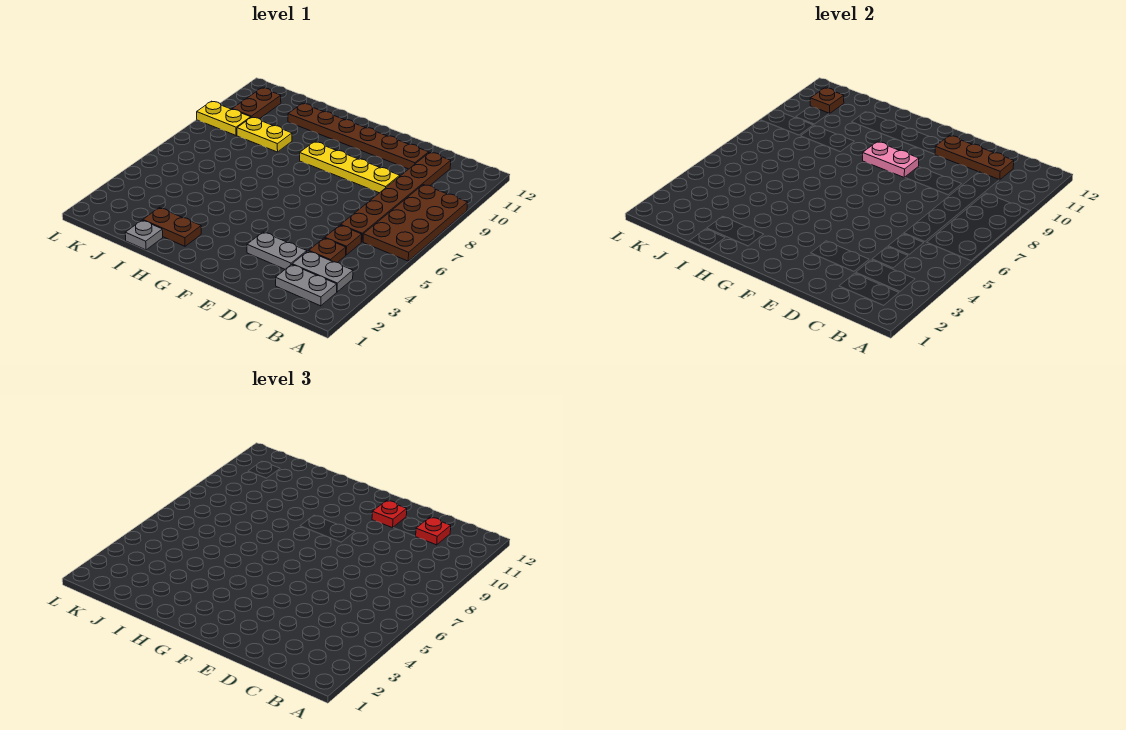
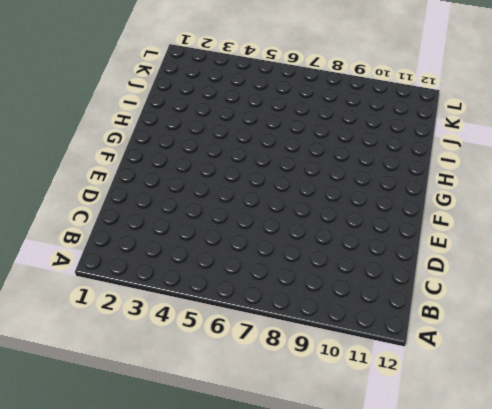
none -> brown plate A6:B9 level 1
none -> grey plate B2:C2 level 1
none -> grey plate B3:C3 level 1

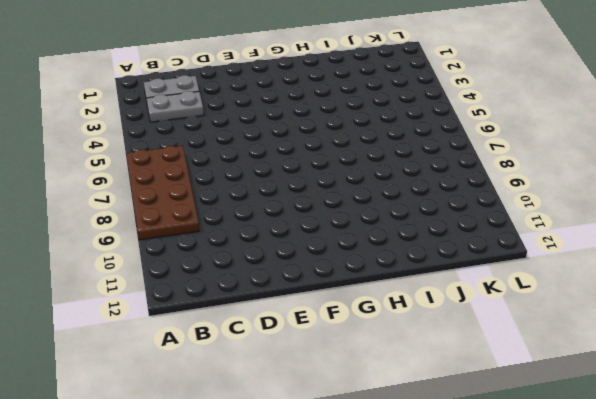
none -> brown plate C4 level 1
none -> brown plate C5 level 1
none -> brown plate C6:C11 level 1

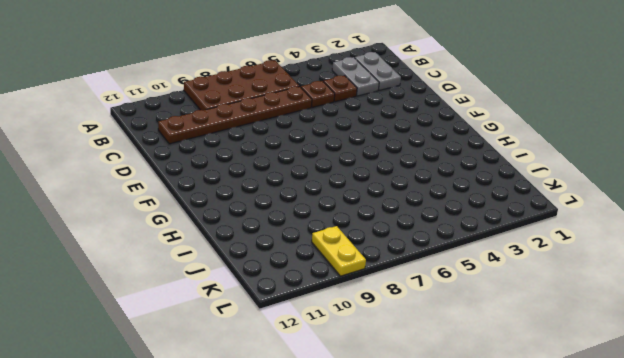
none -> grey plate D3:E3 level 1
none -> yellow plate D9:G9 level 1
none -> brown plate D11:I11 level 1

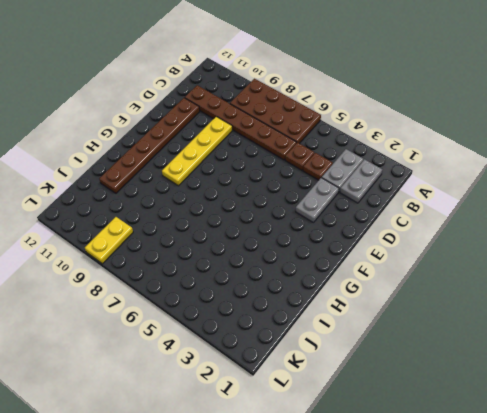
none -> brown plate H2:I2 level 1
none -> grey plate I1 level 1
none -> yellow plate I9:J9 level 1

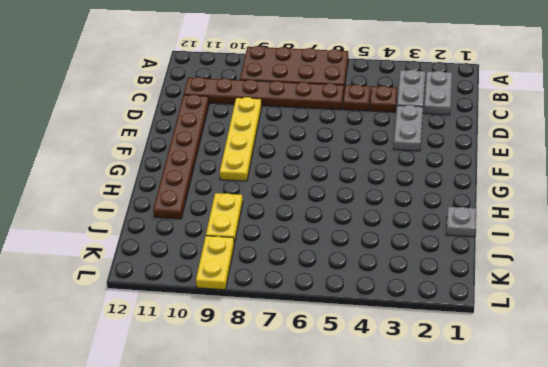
none -> brown plate H2:I2 level 1
none -> brown plate K10:K11 level 1
none -> brown plate C11:E11 level 2

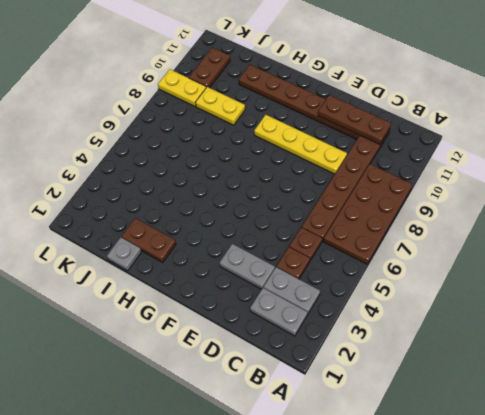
none -> pink plate F9:G9 level 2
none -> brown plate K11 level 2
none -> red plate C11 level 3

